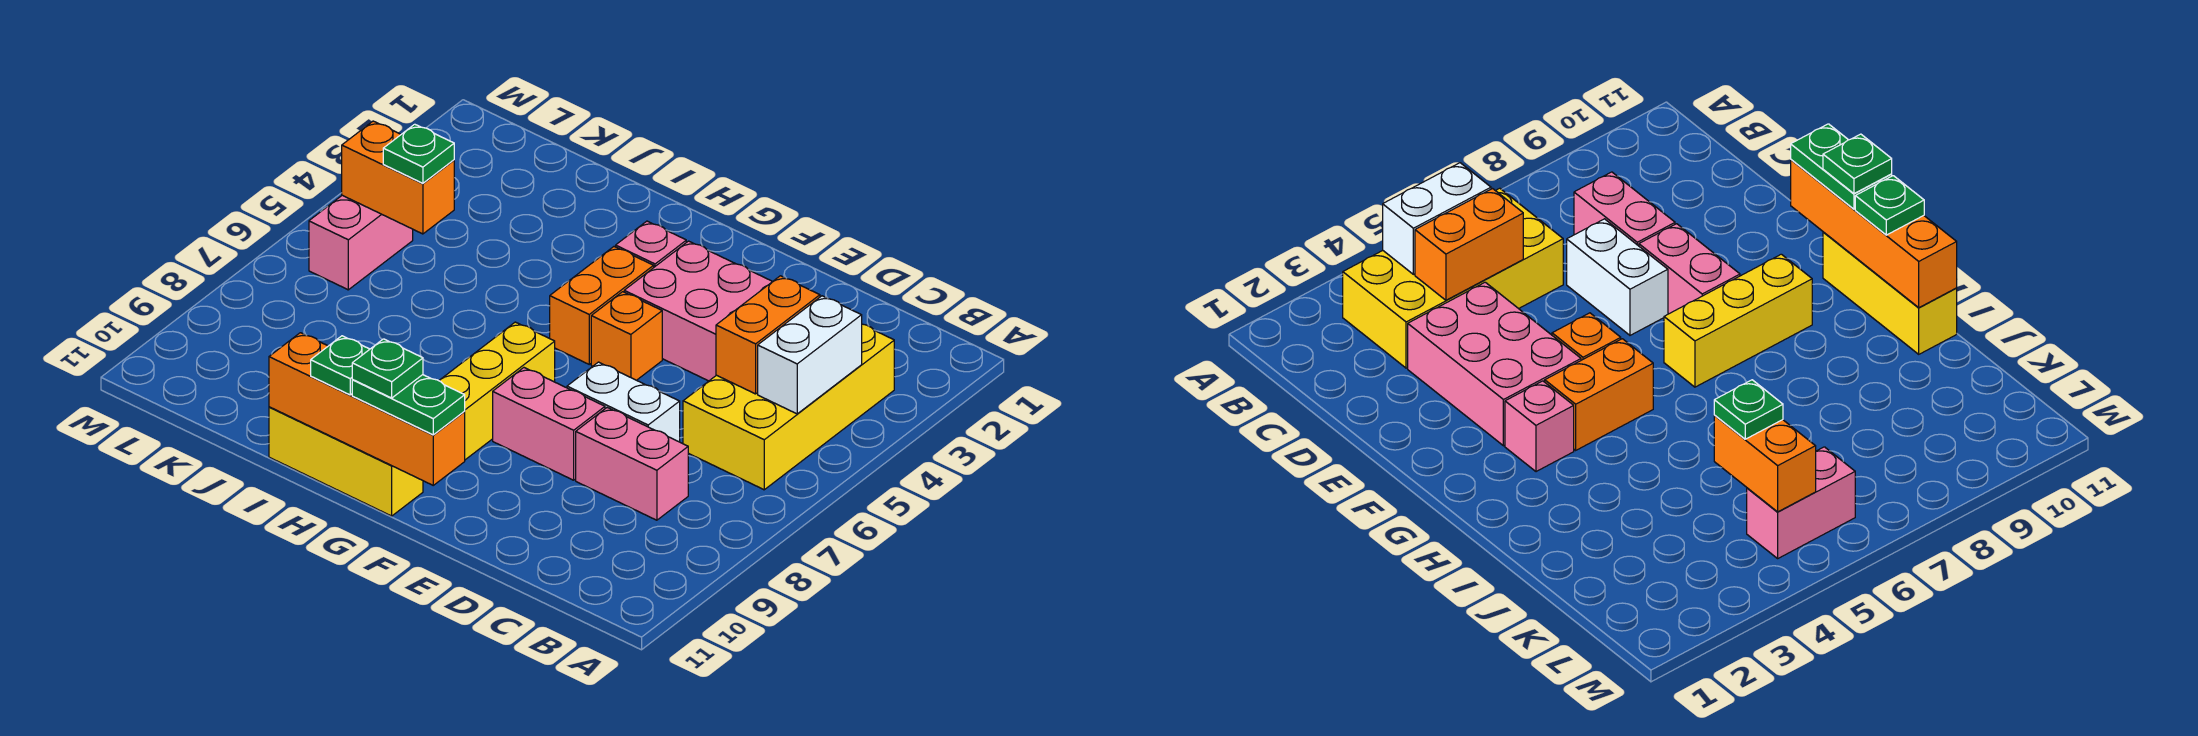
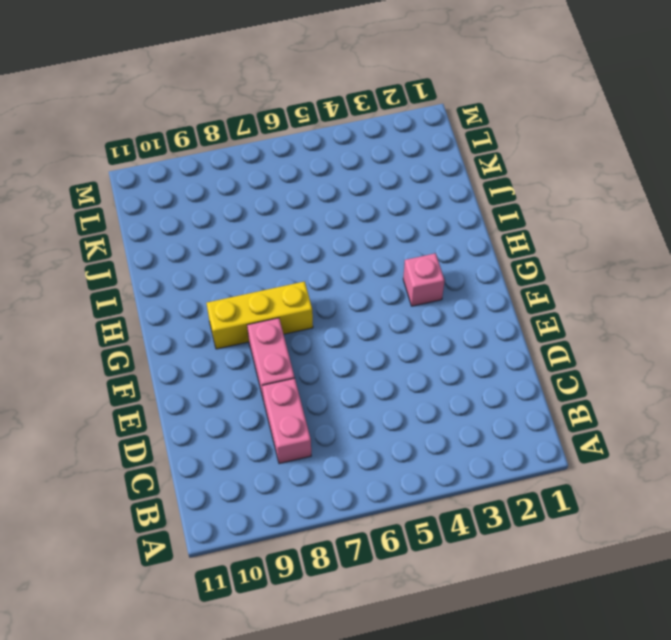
none -> yellow brick B3:C6 level 1
none -> pink brick D3:F4 level 1
none -> white brick D7:E7 level 1

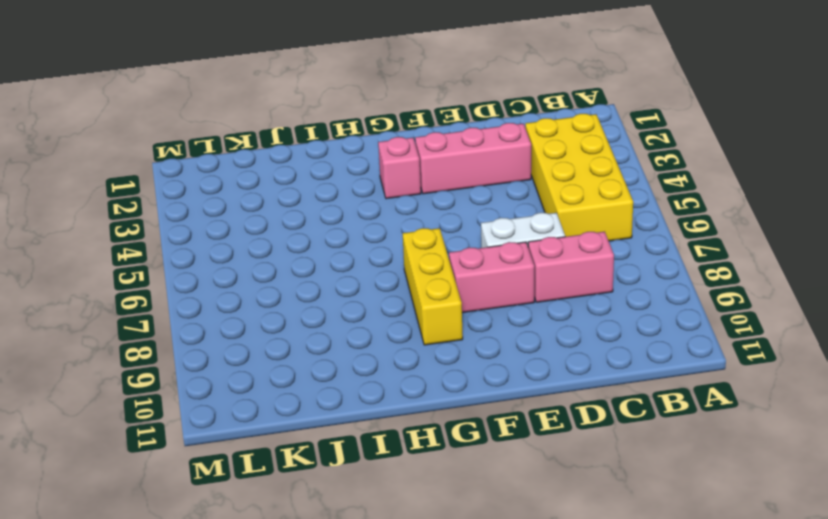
pink brick D3:F3 level 1 -> pink brick D3:F4 level 1
none -> orange brick F5 level 1
none -> orange brick G4:G5 level 1
none -> yellow brick G11:I11 level 1

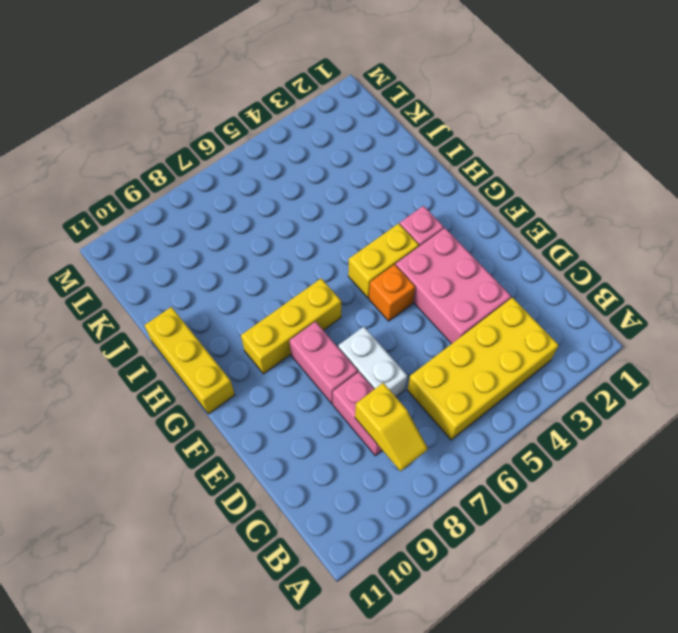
yellow slope B8:C8 level 2 top C -> none
yellow brick G4:G5 level 1 -> orange brick G4:G5 level 1
none -> pink brick L5:L6 level 1
none -> white brick B4:B5 level 2
none -> orange brick C4:C5 level 2

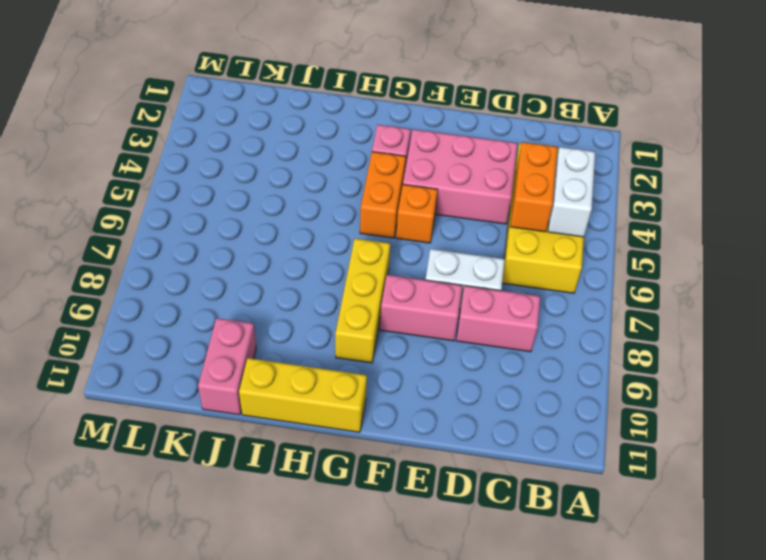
pink brick J10:J11 level 1 -> pink brick L5:L6 level 1
none -> orange brick F11:I11 level 2
none -> orange brick K5:L5 level 2
none -> green plate F11:G11 level 3

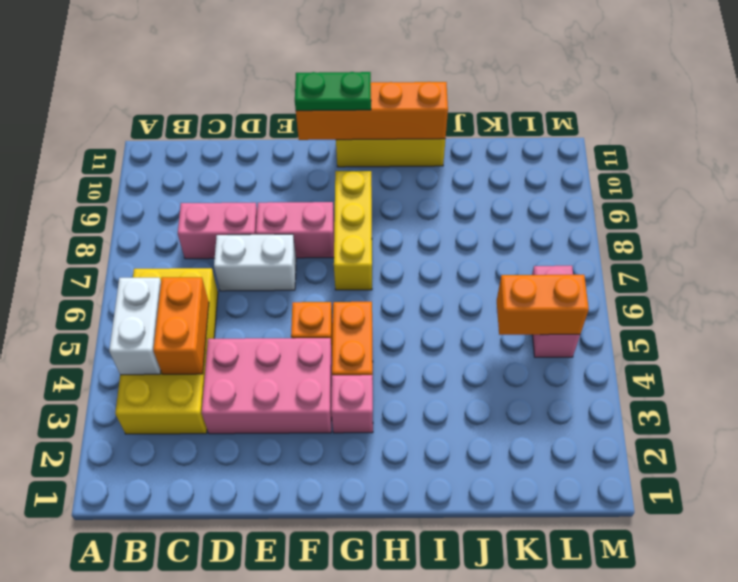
none -> green plate H11 level 3
none -> green plate K5 level 3
none -> green plate G11 level 4

